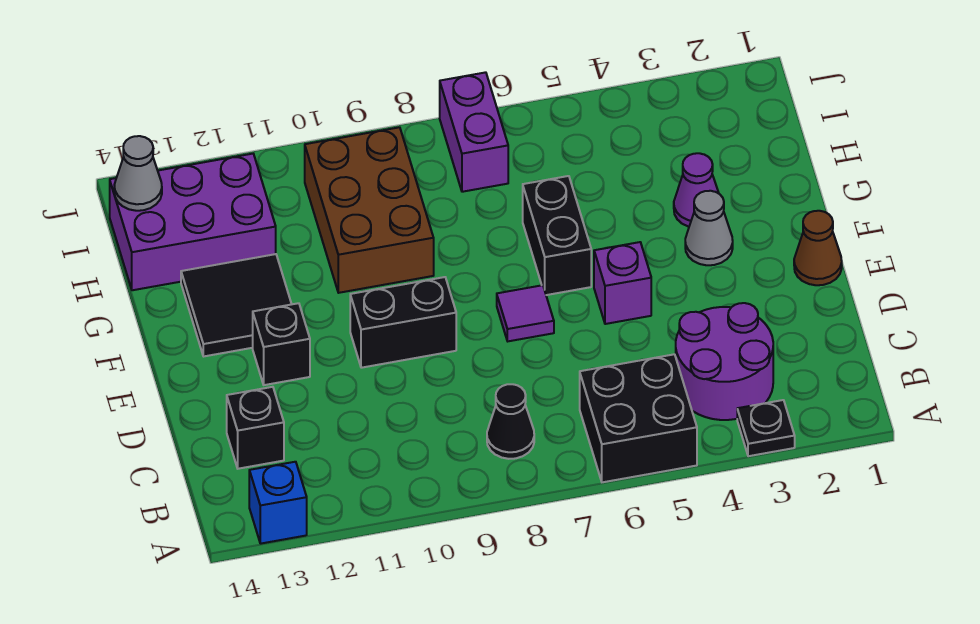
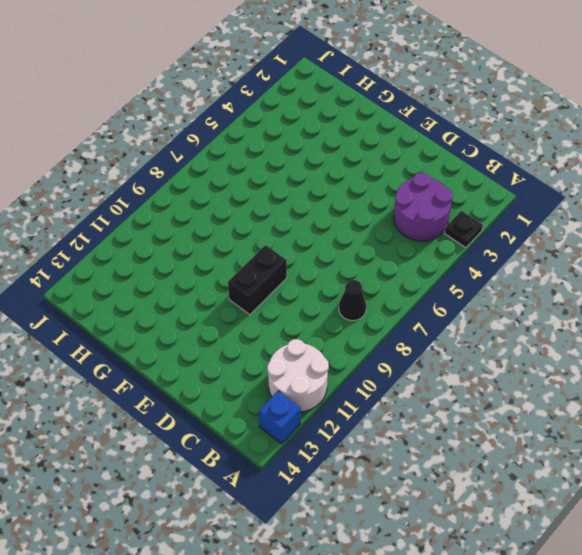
white round brick A11:B12 level 1 -> none
none -> black brick A5:B6 level 1
none -> black brick C13 level 1
none -> brown cone E1 level 1

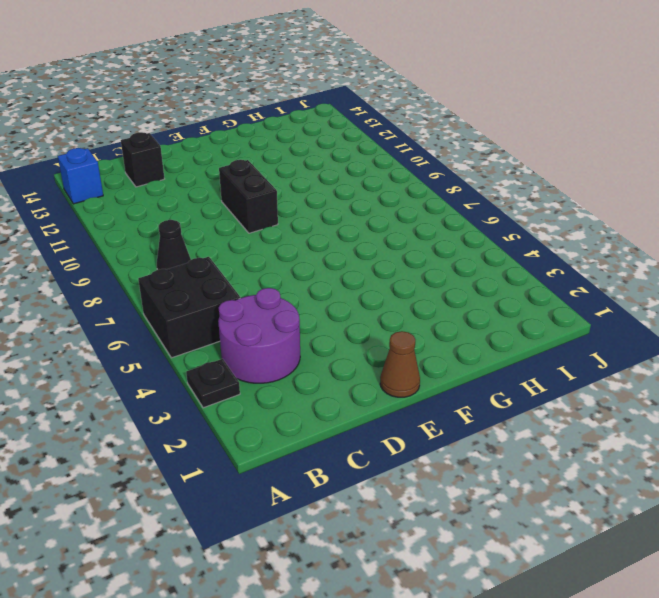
none -> purple brick E5 level 1
none -> purple tile E7 level 1
none -> black brick E12 level 1

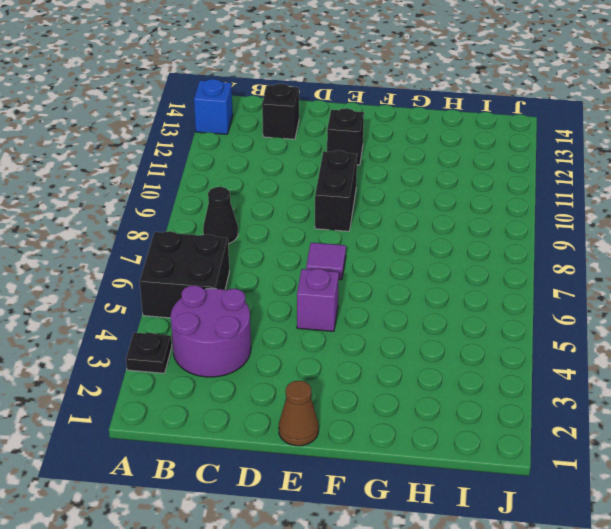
none -> grey cone F3 level 1
none -> black brick F6:G6 level 1
none -> black tile F12:G13 level 1

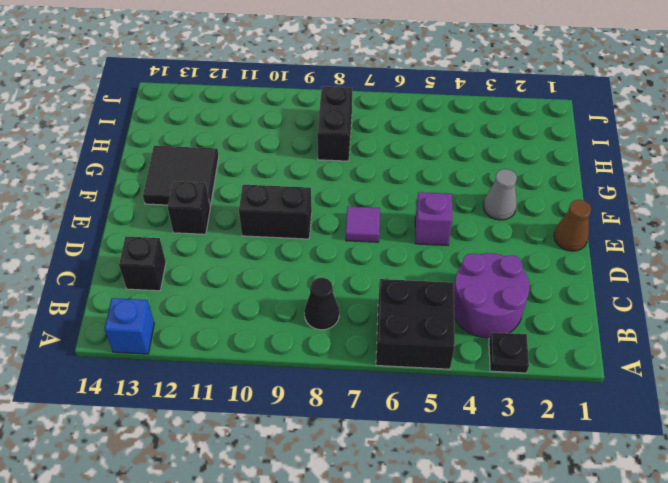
black brick H8:I8 level 1 -> black brick F6:G6 level 1
none -> purple cone G3 level 1
none -> brown brick G9:I10 level 1
none -> purple brick H12:I14 level 1

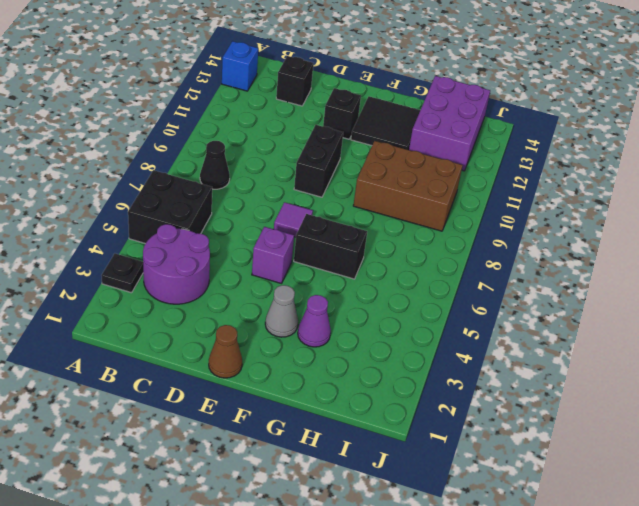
none -> purple brick I7:J7 level 1
none -> grey cone I14 level 2

